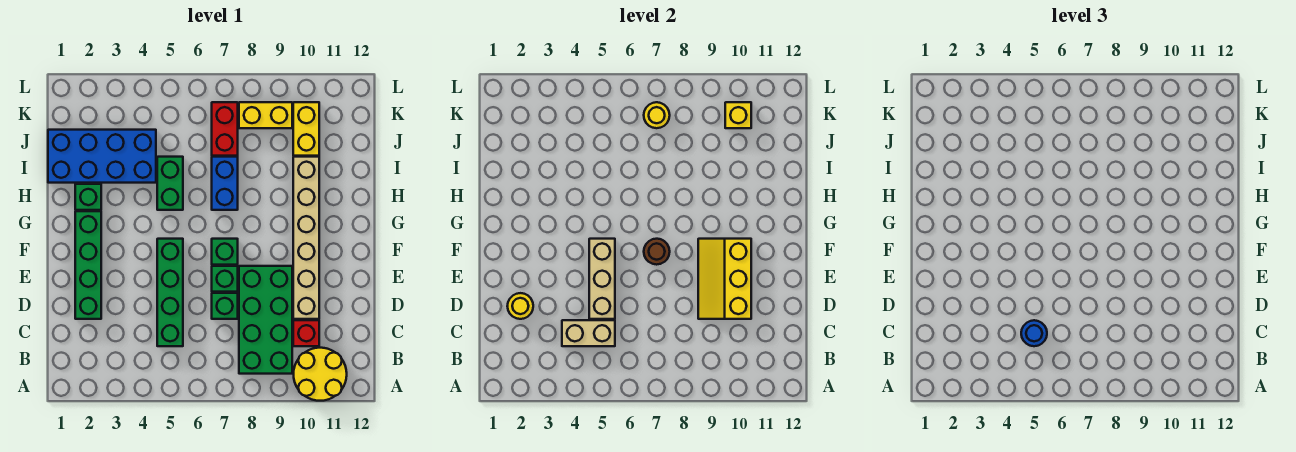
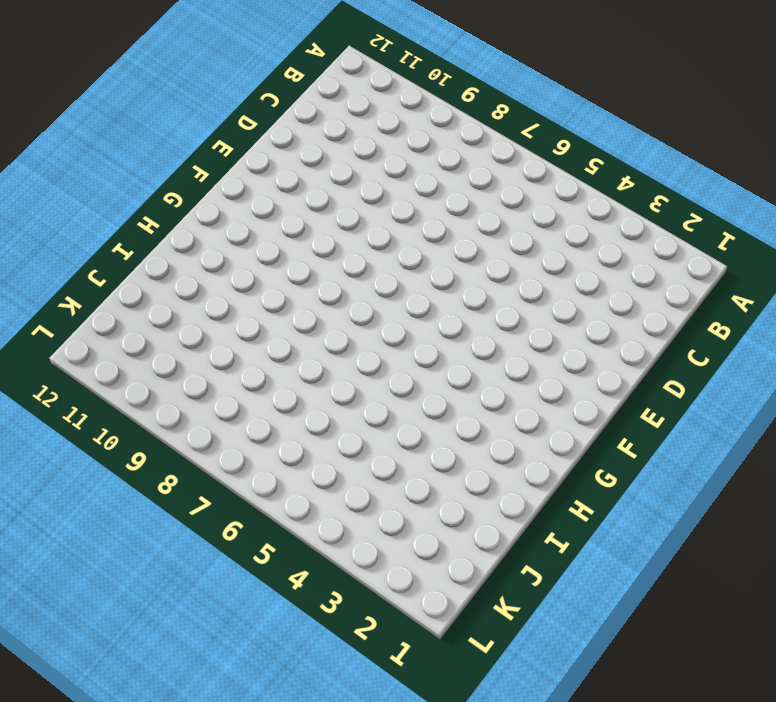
none -> yellow round brick A10:B11 level 1
none -> green brick B8:E9 level 1
none -> green brick C5:F5 level 1

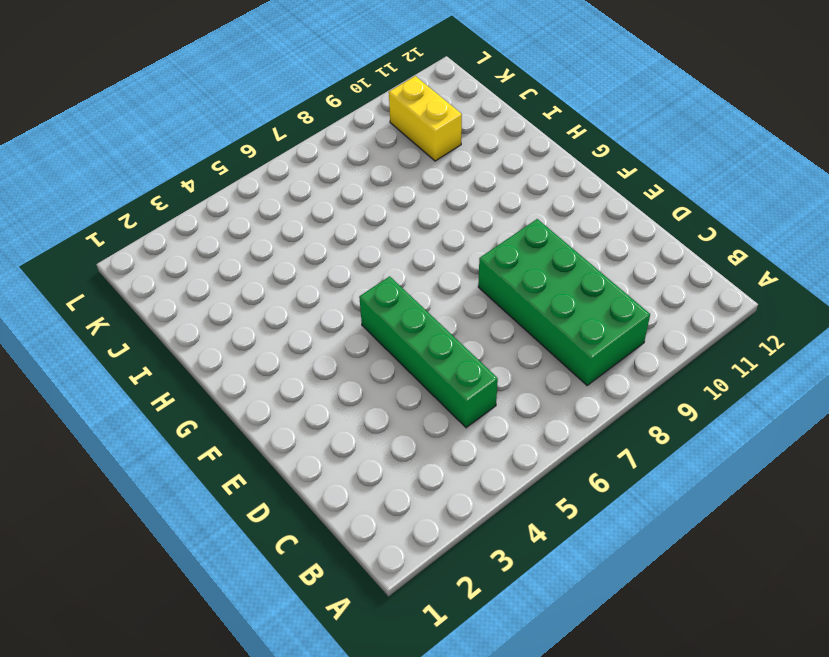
none -> yellow round brick A10:B11 level 1
none -> red brick C10 level 1
none -> green brick D2:G2 level 1

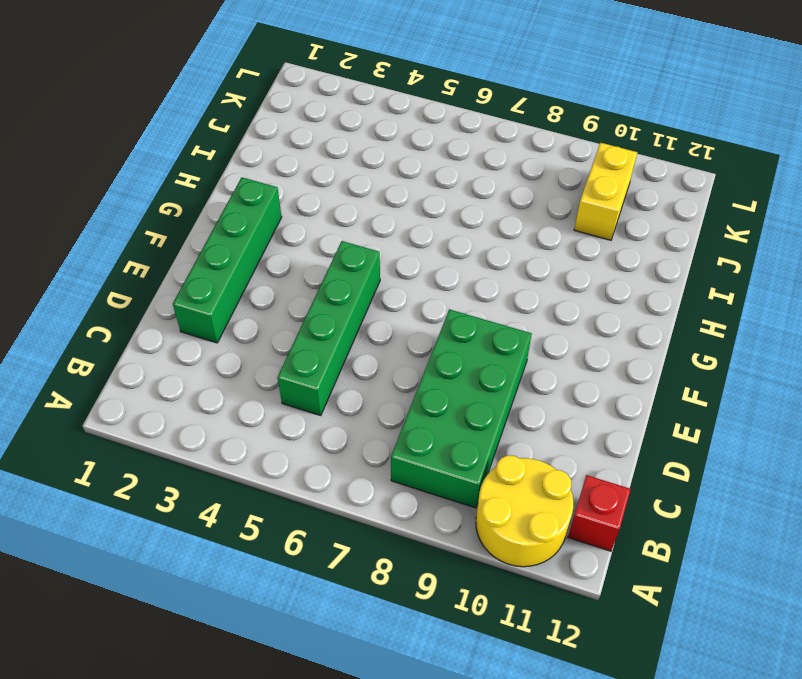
red brick B12 level 1 -> red brick C10 level 1
none -> green brick D7 level 1
none -> tan brick D10:I10 level 1
none -> green brick E7 level 1

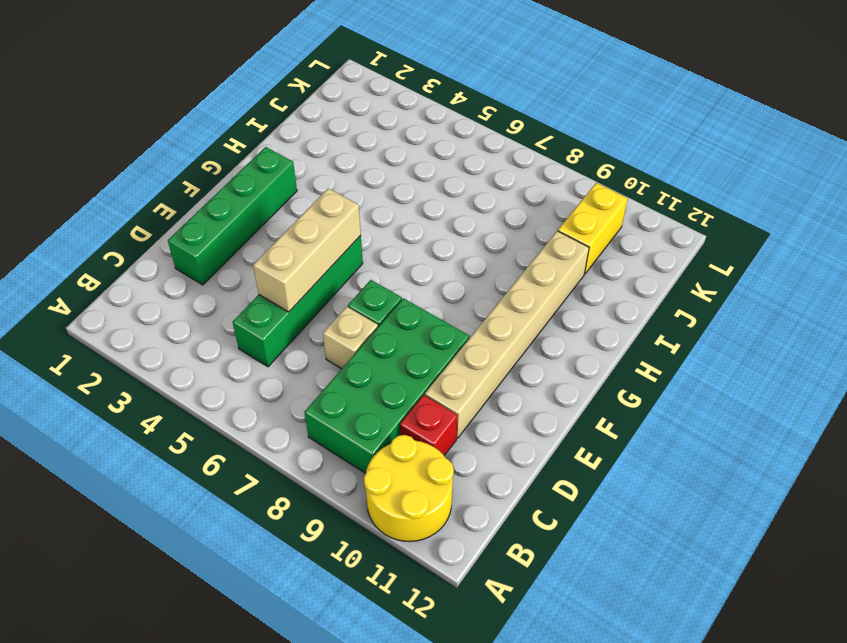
tan brick D7 level 1 -> green brick D7 level 1
none -> green brick F7 level 1
none -> green brick H2 level 1
none -> green brick H5:I5 level 1

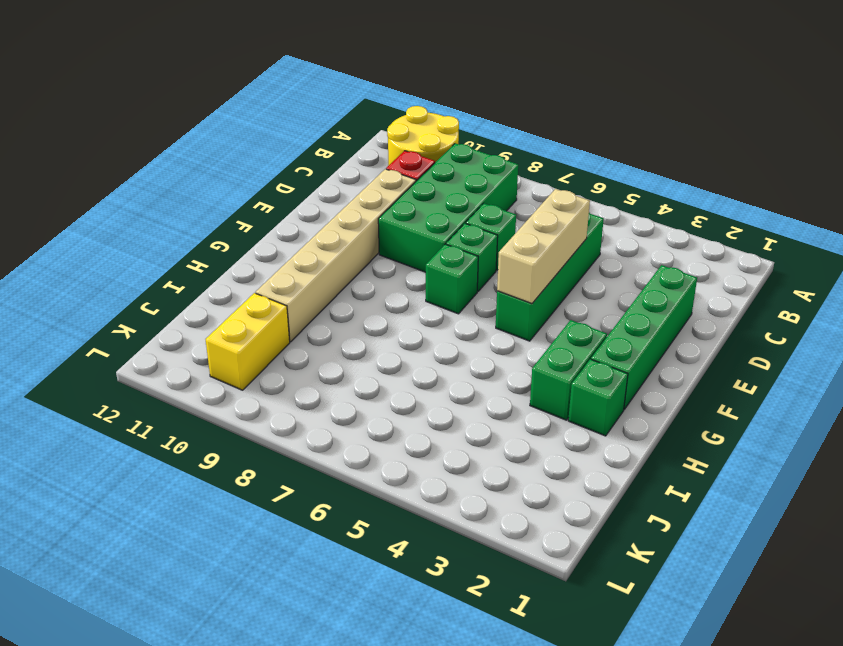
green brick G3:H3 level 1 -> green brick H5:I5 level 1
none -> blue brick H7:I7 level 1
none -> blue brick I1:J4 level 1
none -> red brick J7:K7 level 1

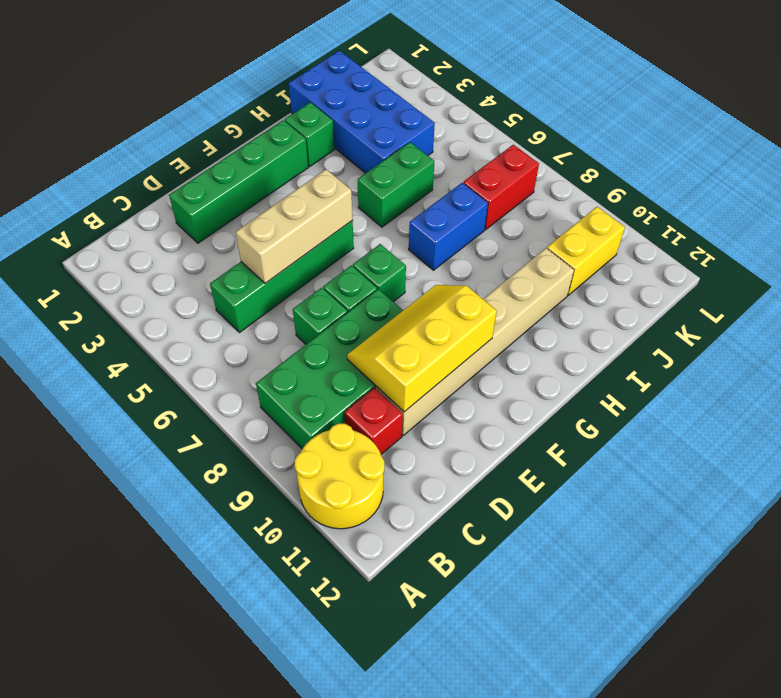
none -> yellow brick K8:K9 level 1
none -> tan brick C4:C5 level 2
none -> yellow round brick D2 level 2

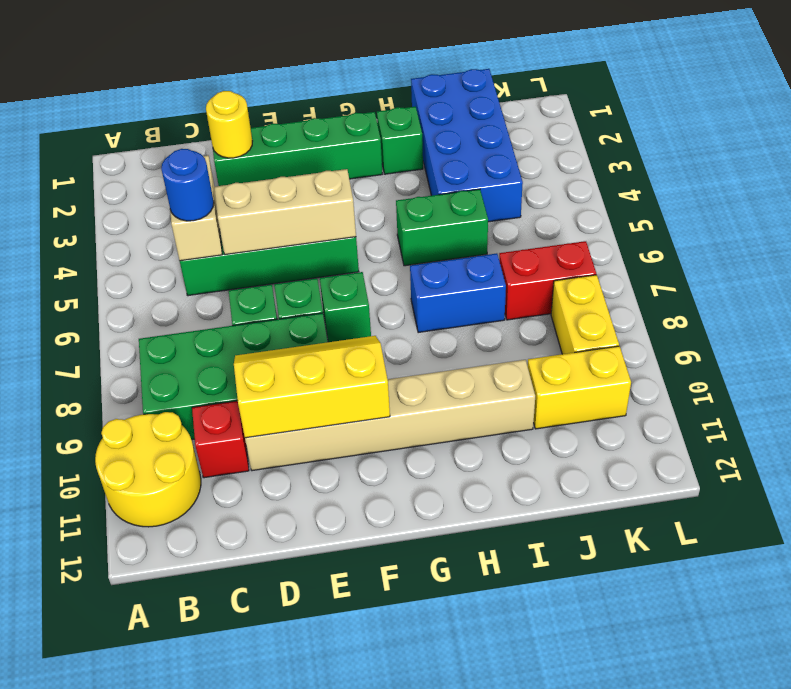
none -> brown round brick F7 level 2
none -> yellow round brick K7 level 2
none -> yellow brick K10 level 2

